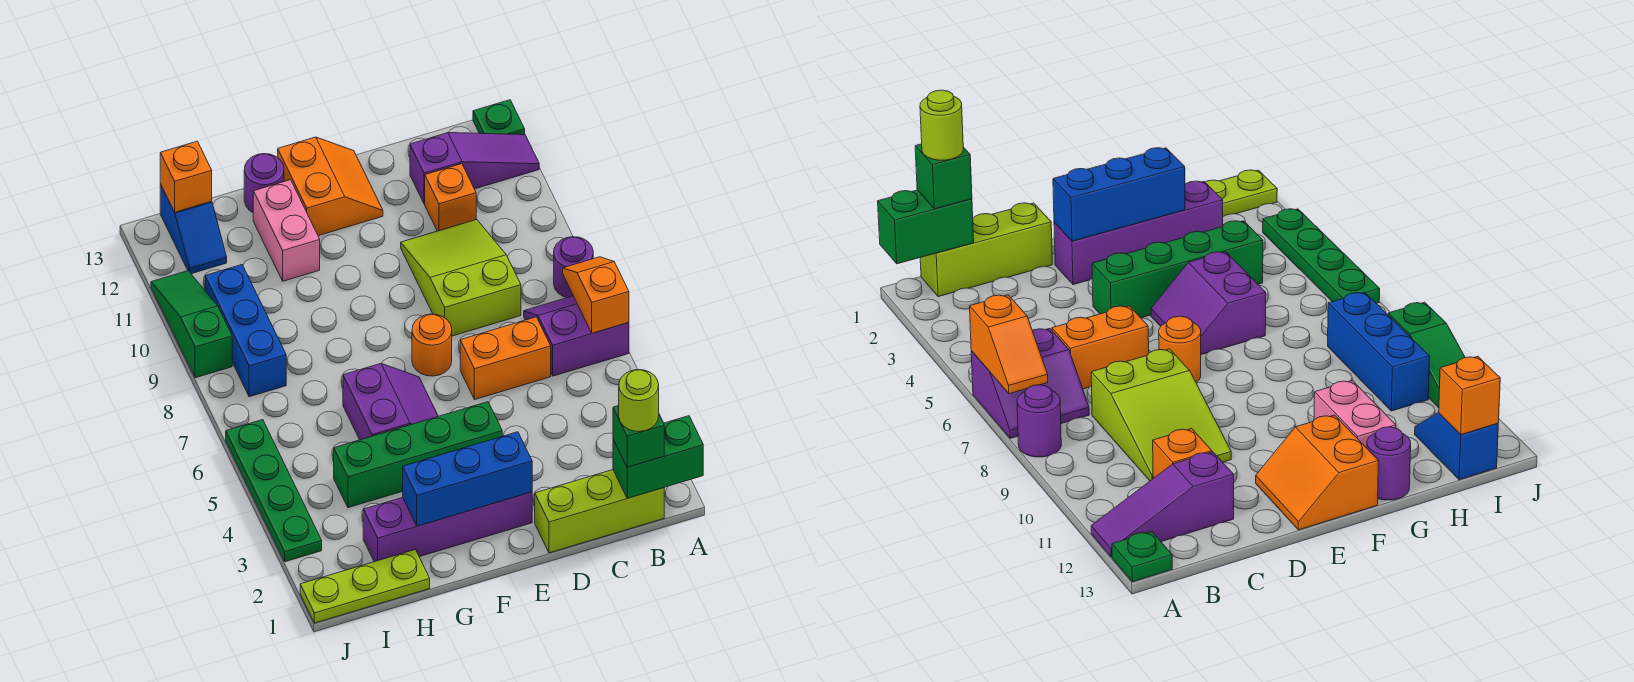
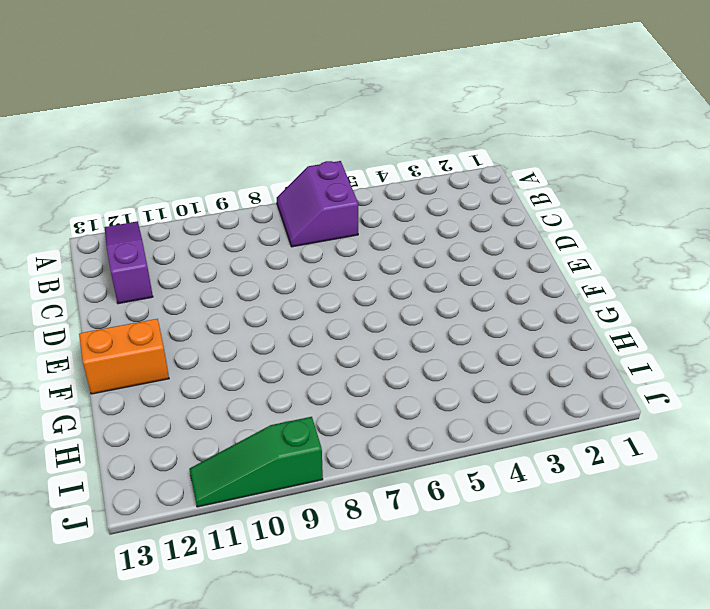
none -> purple round brick A8 level 1
none -> green plate A13 level 1
none -> lime brick B1:D1 level 1

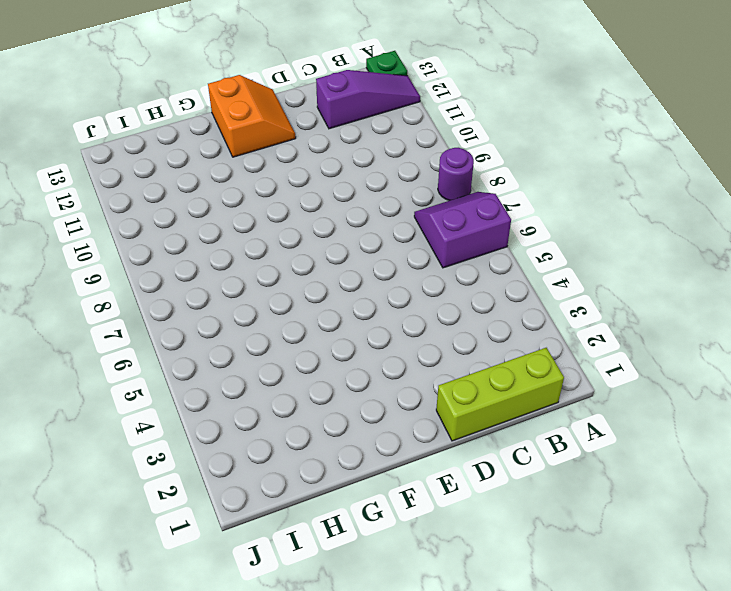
none -> orange brick C6:D6 level 1
none -> lime slope C8:D10 level 1 top 8
none -> orange brick C11 level 1

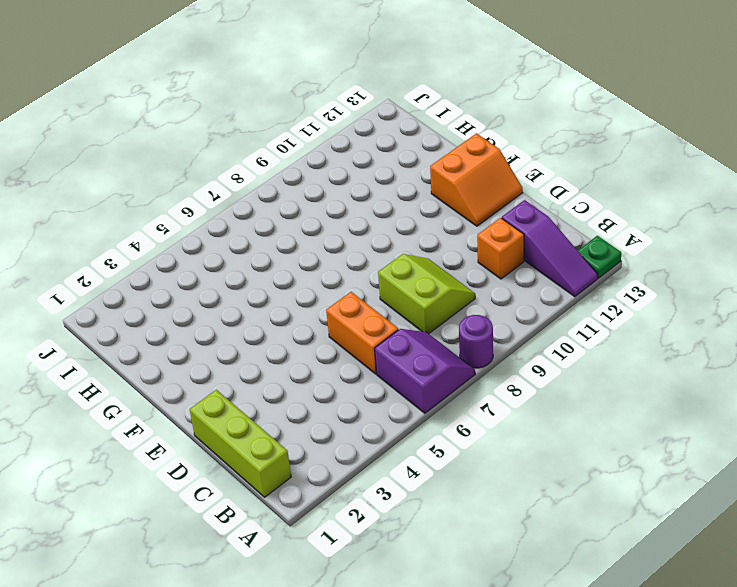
lime slope C8:D9 level 1 top 8 -> lime slope C8:D10 level 1 top 8
none -> purple brick E2:H2 level 1
none -> green brick E4:H4 level 1
none -> orange round brick E7 level 1

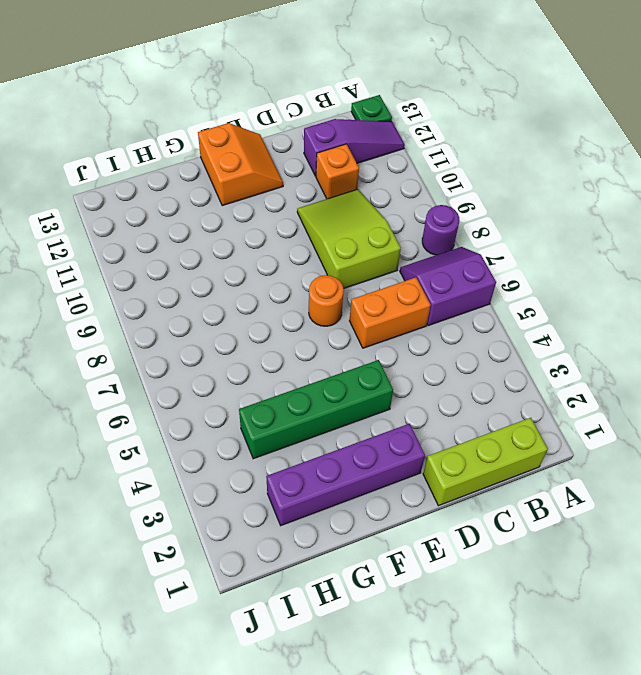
none -> purple slope F5:G6 level 1 top G
none -> pink brick G11:G12 level 1
none -> purple round brick G13 level 1

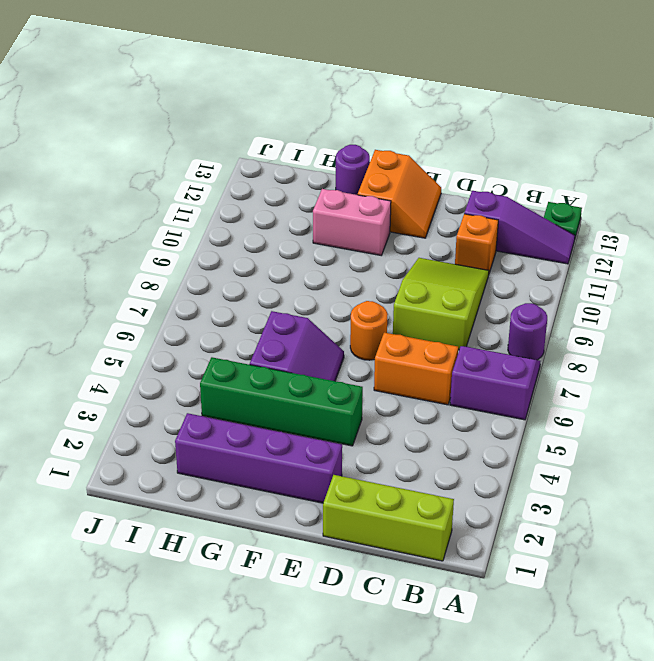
pink brick F11:G11 level 1 -> pink brick G11:G12 level 1
none -> lime plate H1:J1 level 1
none -> blue brick I8:I10 level 1
none -> blue slope I12:I13 level 1 top 13

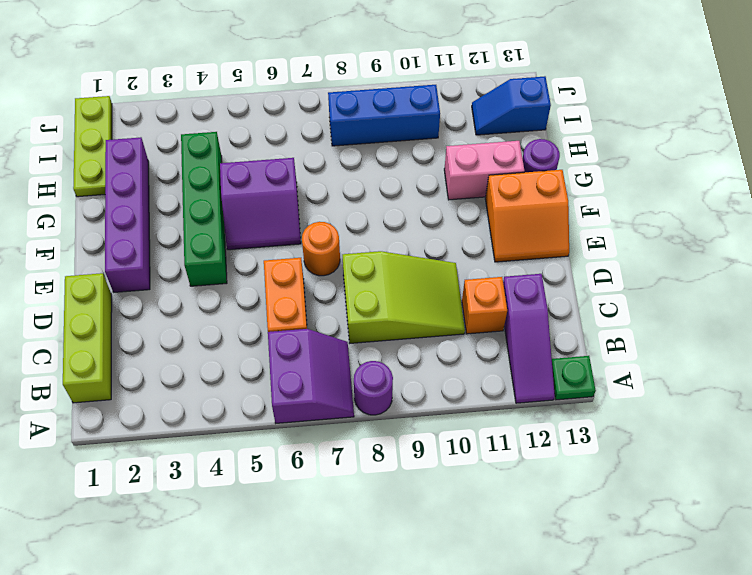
none -> green plate J3:J6 level 1
none -> green slope J9:J11 level 1 top 9
none -> green brick A1:B1 level 2

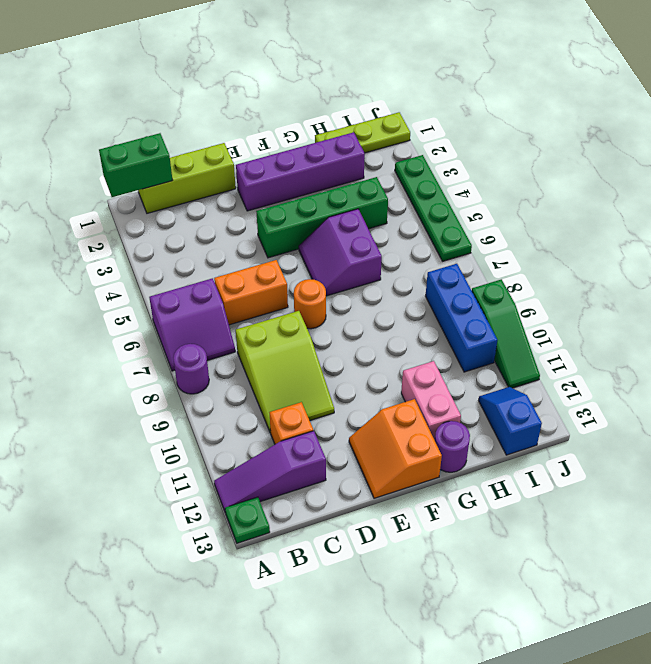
none -> orange slope A6:A7 level 2 top 6
none -> blue brick E2:G2 level 2
none -> orange brick I13 level 2

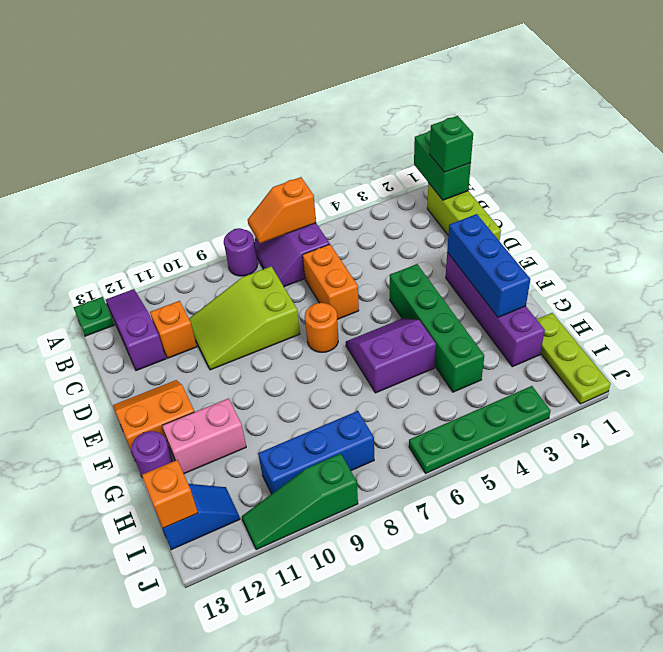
none -> lime round brick B1 level 4

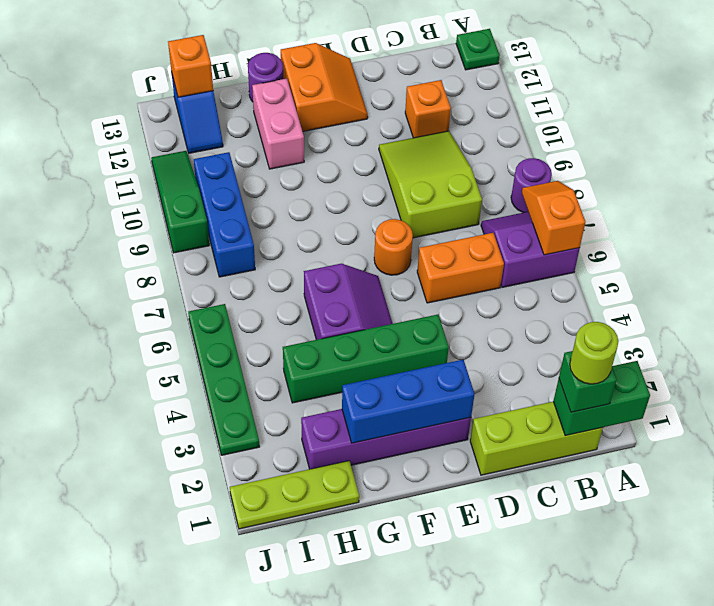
none -> purple slope A12:C12 level 1 top C

